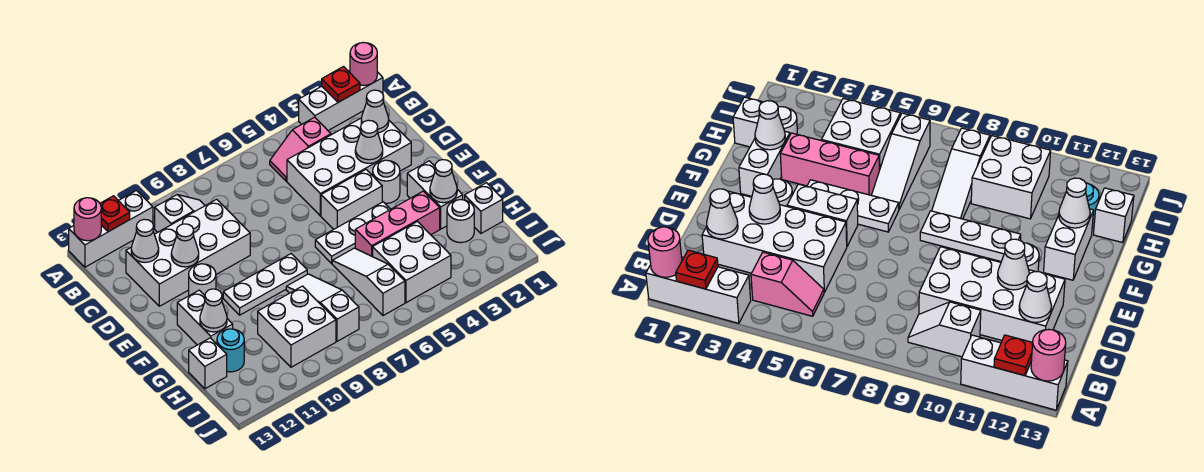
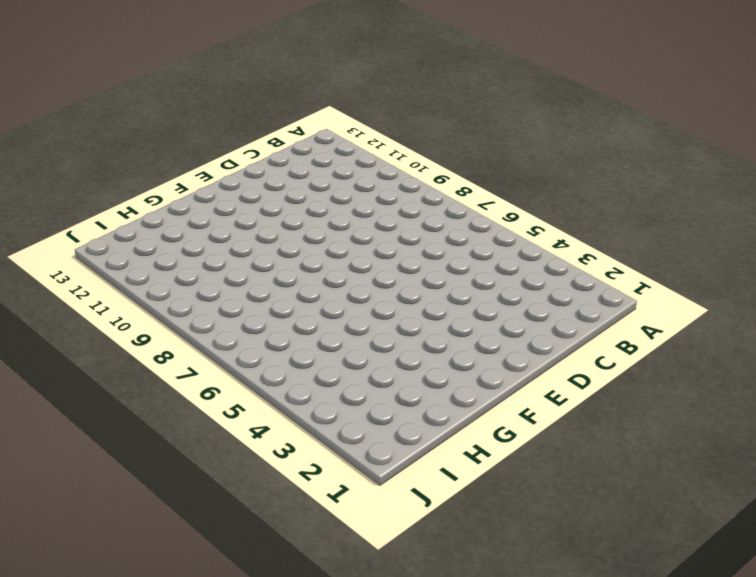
none -> white brick A1:A3 level 1
none -> white brick A11:A13 level 1
none -> pink slope B4:B5 level 1 top 4
none -> white slope B9:B10 level 1 top 10

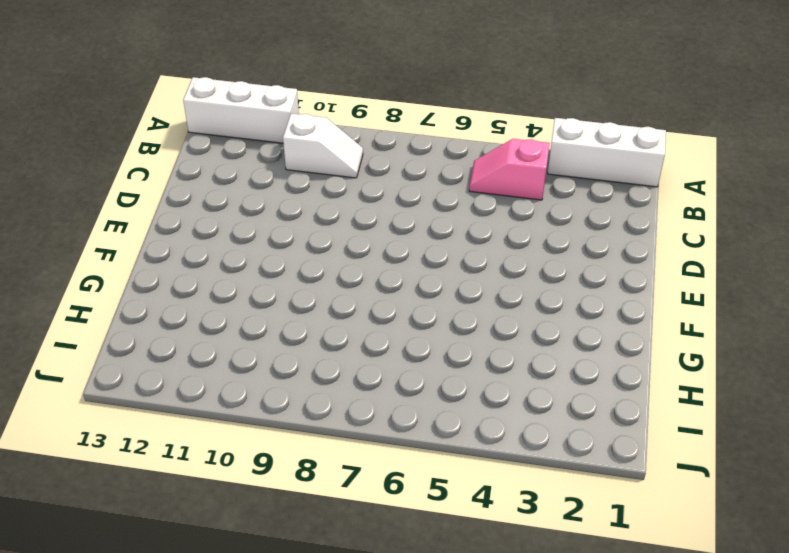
none -> white brick C2:D5 level 1
none -> white brick C9:D12 level 1
none -> white round brick E3 level 1
none -> white brick E4:E5 level 1

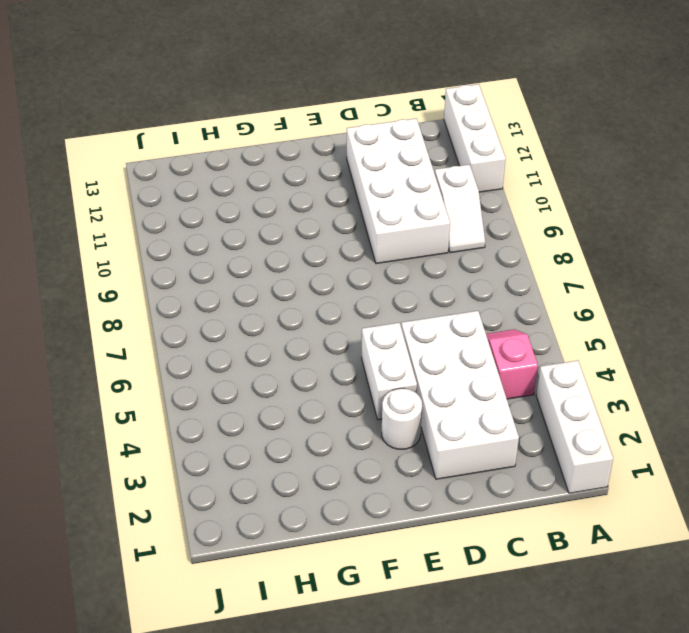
none -> white round brick E11 level 1
none -> white brick F2:G2 level 1
none -> white plate F4:F6 level 1
none -> white plate F8:F10 level 1

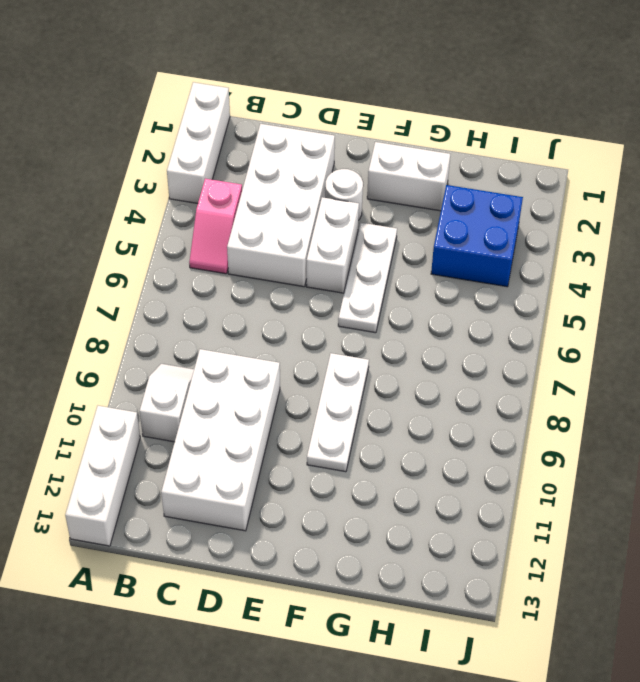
blue brick H3:I4 level 1 -> white brick H4:I5 level 1
none -> white round brick E11 level 1
none -> white brick F12:G12 level 1
none -> pink brick G3:G5 level 1
none -> white slope G6:I6 level 1 top I

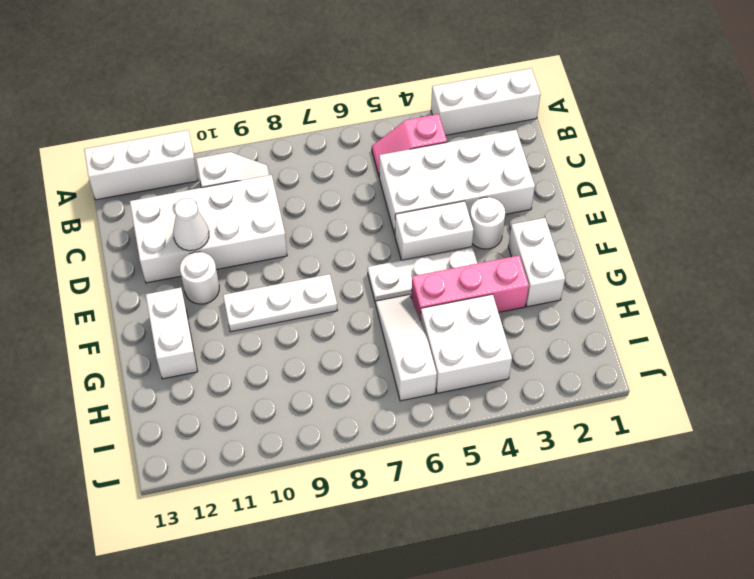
none -> white slope G8:I8 level 1 top I
none -> white brick H1 level 1
none -> white round brick H2 level 1
none -> white brick H9:I10 level 1

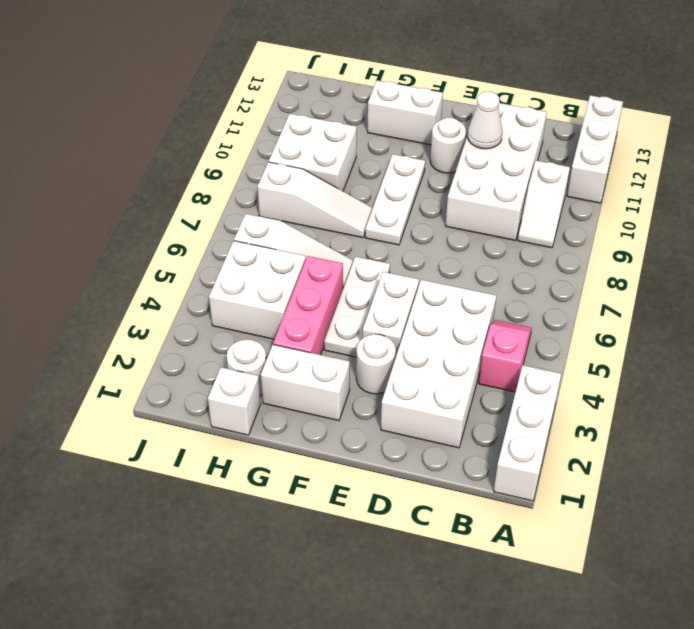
none -> cyan round brick H12 level 1
none -> white brick H13 level 1
none -> pink round brick A1 level 2
none -> red plate A2 level 2

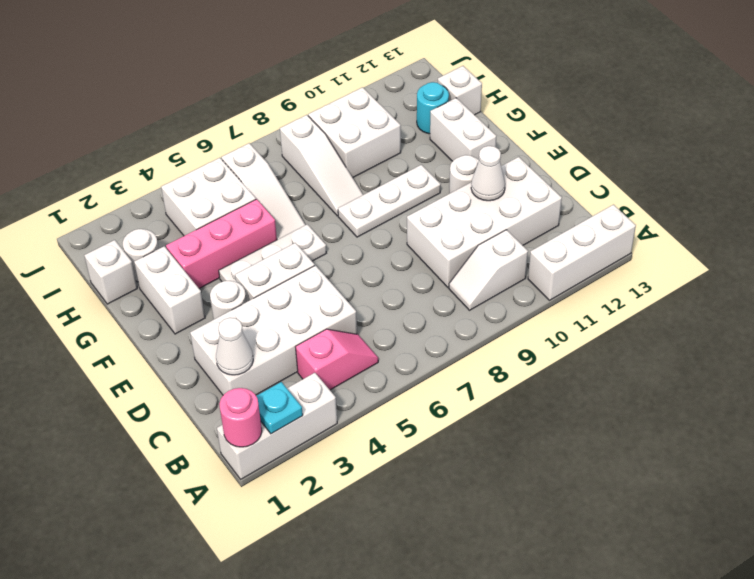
cyan plate A2 level 2 -> red plate A2 level 2
none -> red plate A12 level 2
none -> pink round brick A13 level 2
none -> white cone C12 level 2
none -> white cone D3 level 2

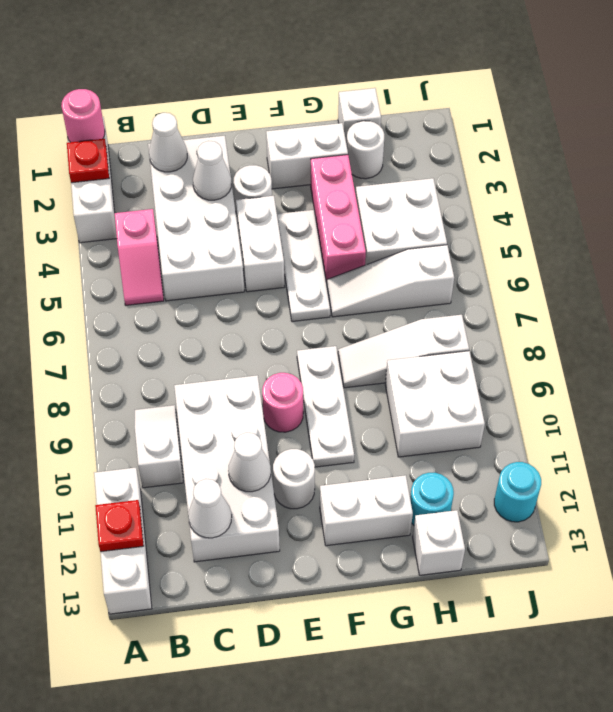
pink round brick E9 level 1 -> pink round brick A13 level 2
cyan round brick J12 level 1 -> none
none -> white cone G2 level 2
none -> white cone G12 level 2

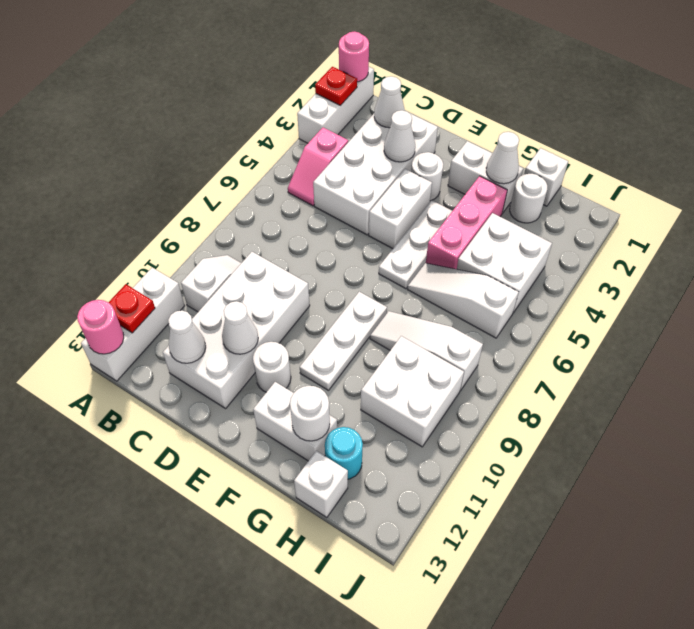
white round brick G12 level 2 -> white cone G12 level 2

